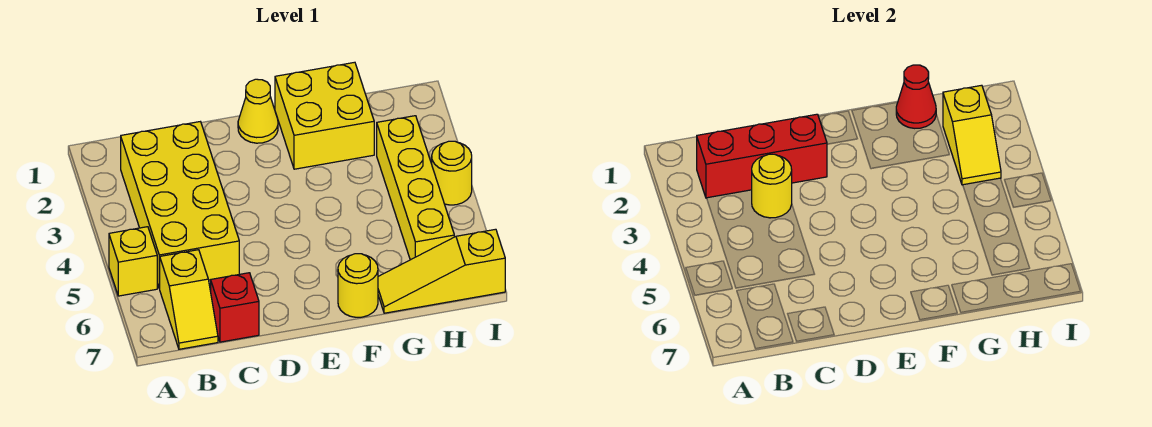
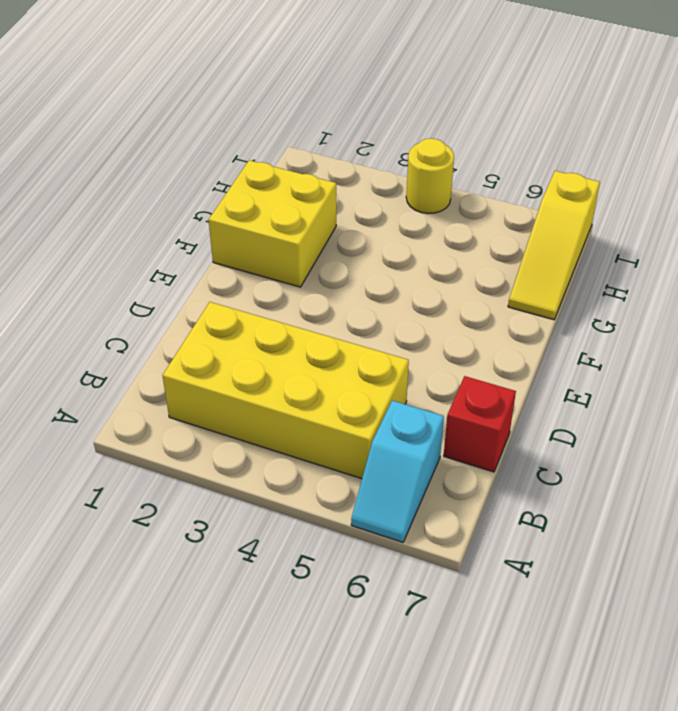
cyan slope A6:B6 level 1 top B -> yellow slope B6:B7 level 1 top 6
none -> yellow brick A5 level 1
none -> yellow cone E1 level 1
none -> yellow round brick F7 level 1

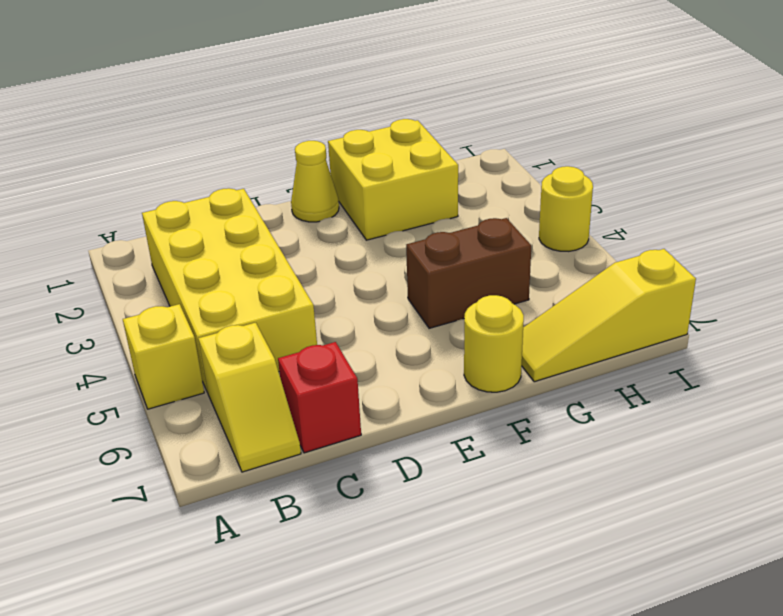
brown brick F5:G5 level 1 -> none
none -> yellow brick H3:H6 level 1
none -> red brick B2:D2 level 2
none -> yellow round brick C3 level 2

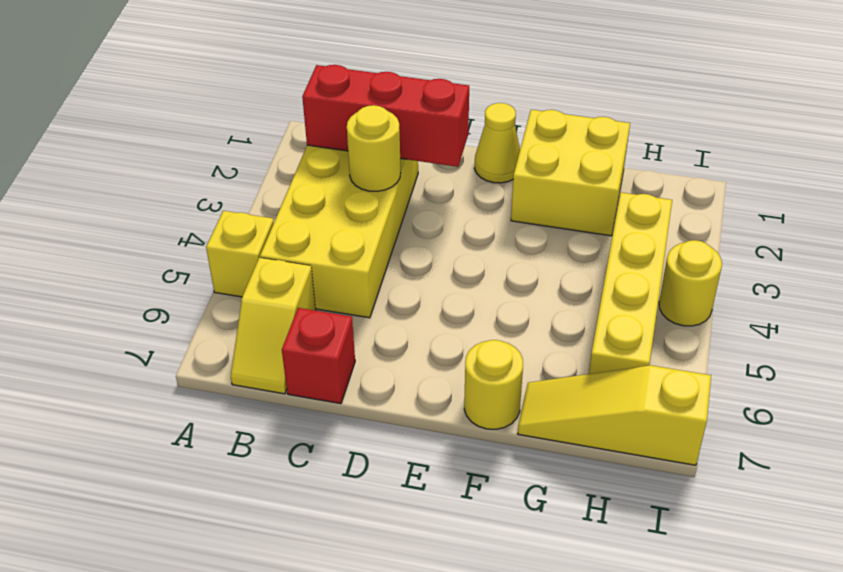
none -> red cone G1 level 2
none -> yellow slope H2:H3 level 2 top 2

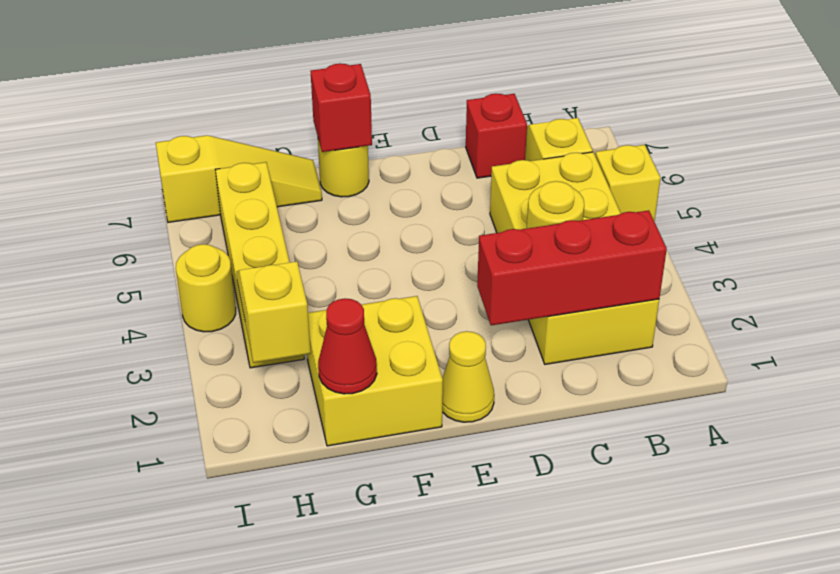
red brick F7 level 2 -> none

